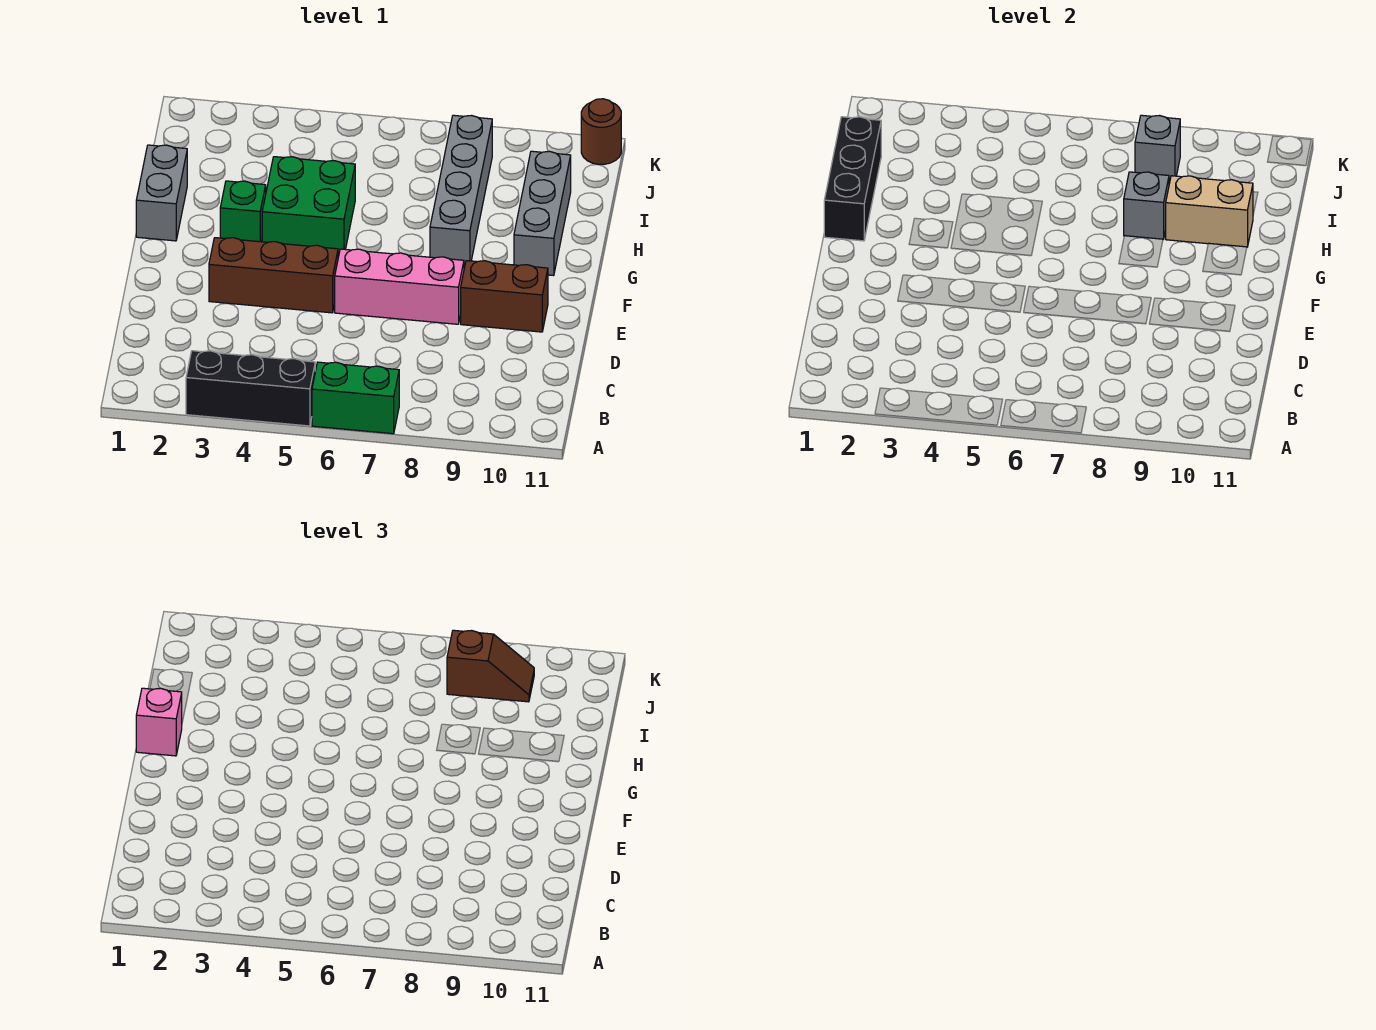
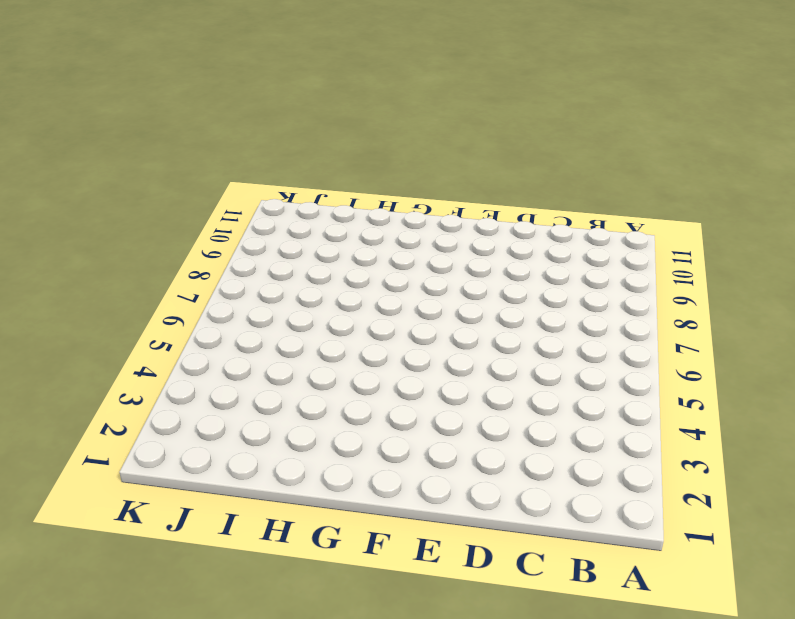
none -> black brick A3:A5 level 1
none -> green brick A6:A7 level 1
none -> brown brick E3:E5 level 1

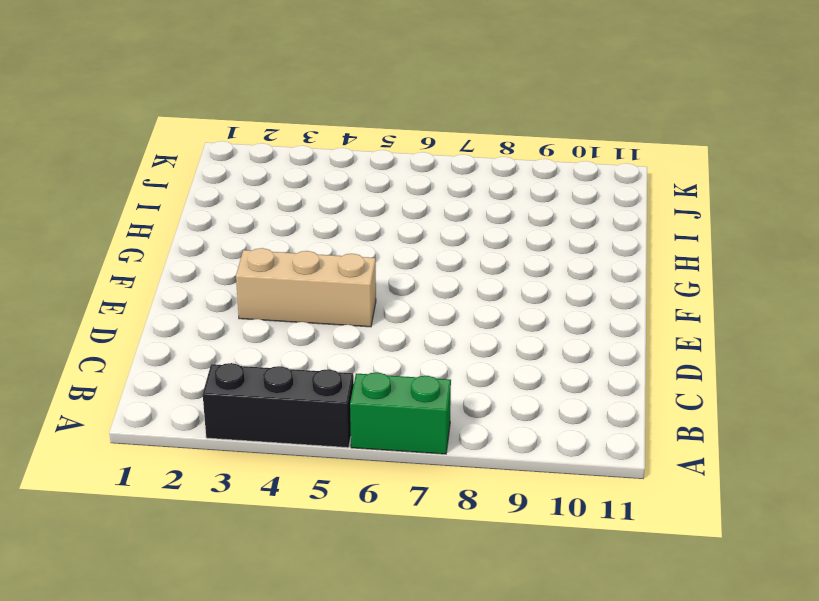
tan brick E3:E5 level 1 -> brown brick E3:E5 level 1
none -> pink brick E6:E8 level 1
none -> brown brick E9:E10 level 1
none -> grey brick G1:H1 level 1

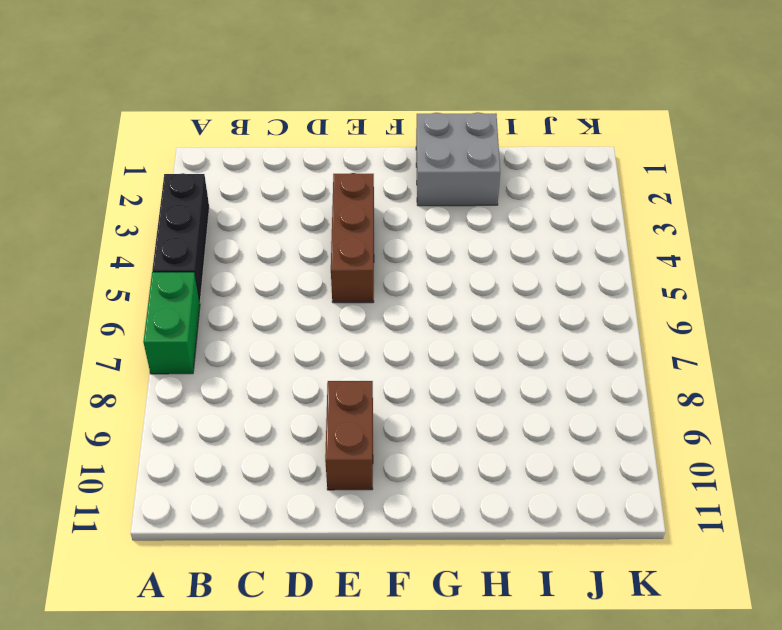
grey brick G1:H2 level 1 -> grey brick G1:H1 level 1
none -> pink brick E6:E8 level 1
none -> green brick G3 level 1
none -> green brick G4:H5 level 1

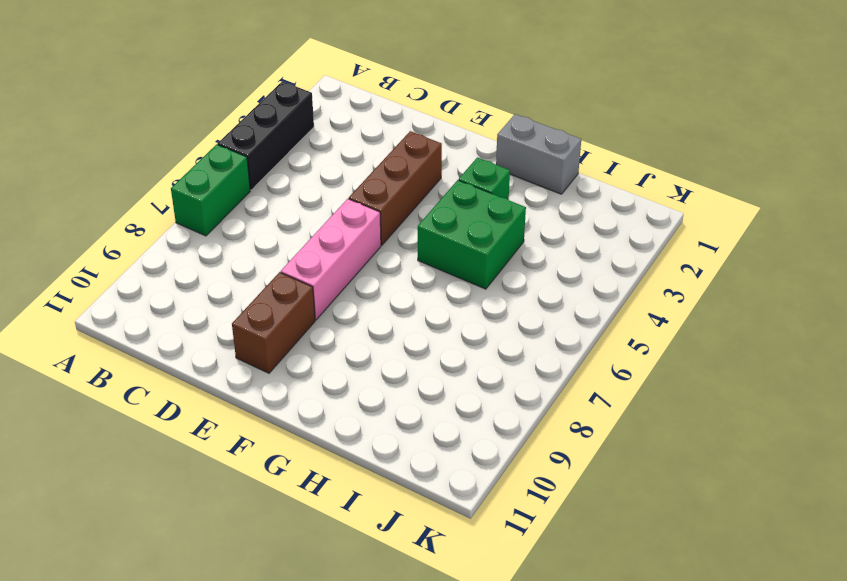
none -> grey brick G8:J8 level 1
none -> grey brick G10:I10 level 1
none -> brown round brick K11 level 1

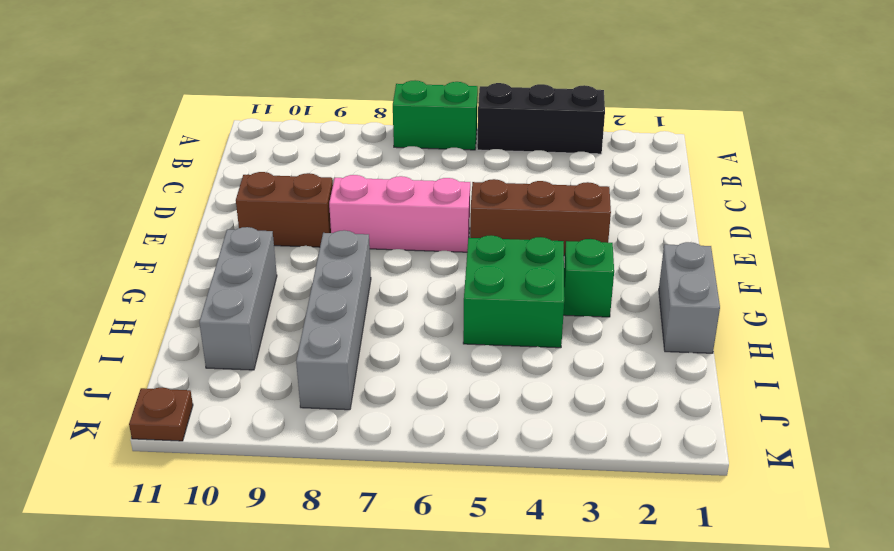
brown plate K11 level 1 -> brown round brick K11 level 1
none -> black brick G1:I1 level 2
none -> grey brick H8 level 2
none -> tan brick H9:H10 level 2

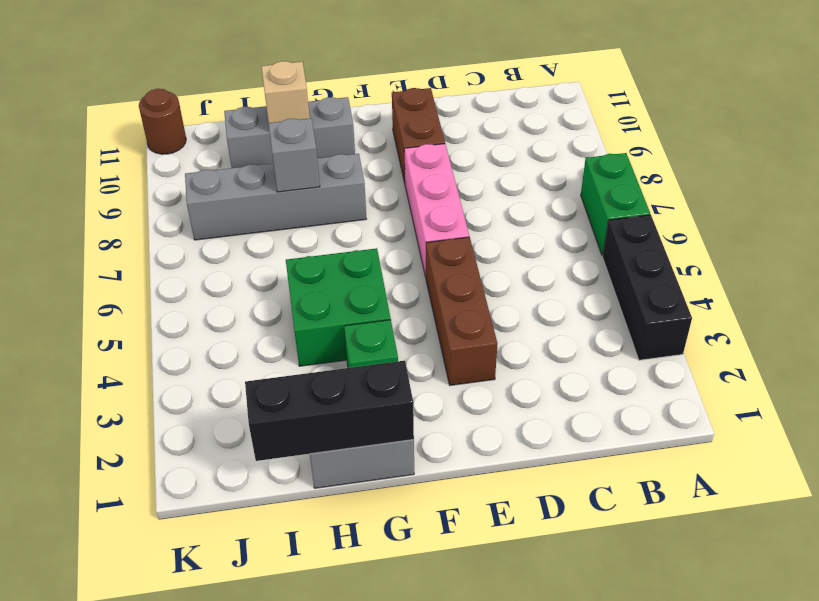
tan brick H10 level 2 -> tan brick H9:H10 level 2
none -> grey brick J8 level 2
none -> pink brick G1 level 3
none -> brown slope J8:J9 level 3 top 8

